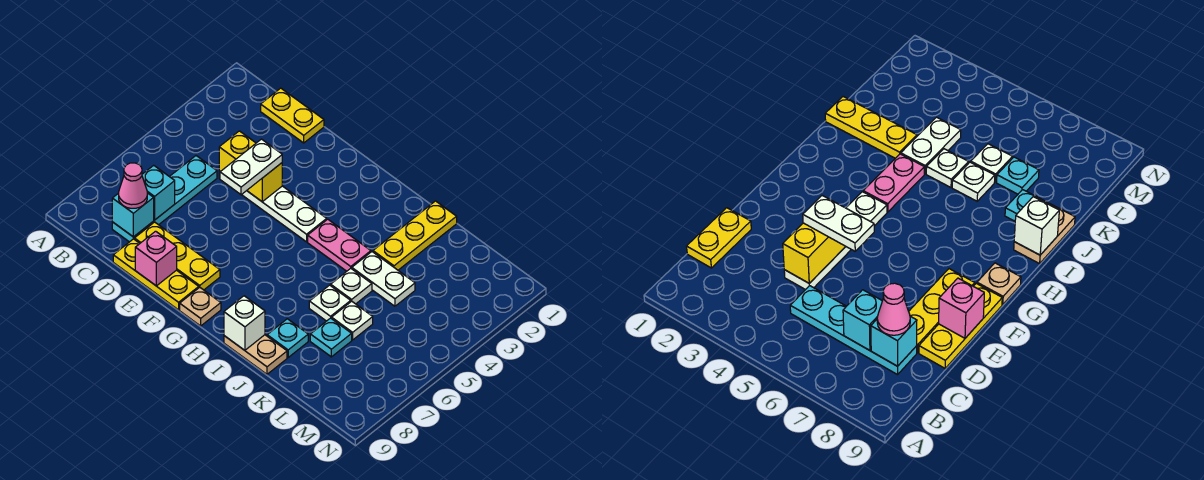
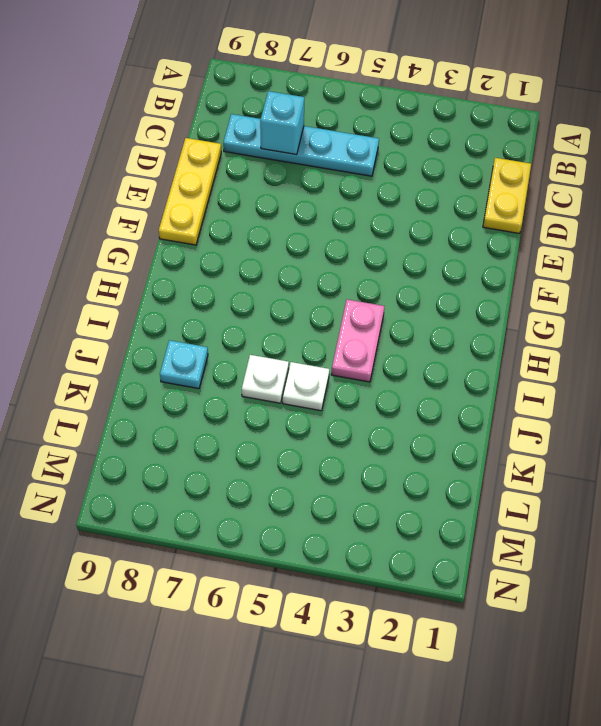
none -> white plate D4:G4 level 1
none -> yellow plate D8:F8 level 1
none -> tan plate G9 level 1

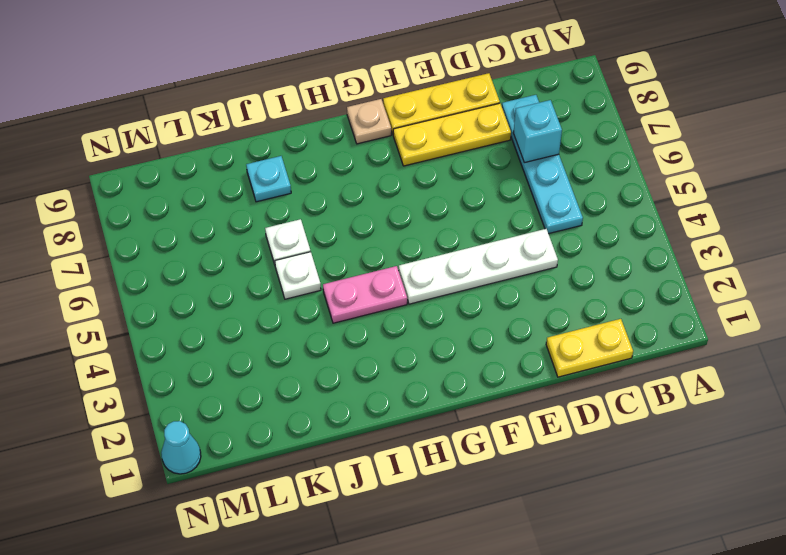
cyan cone N1 level 1 -> none
none -> tan plate I9:J9 level 1
none -> yellow plate J1:J3 level 1
none -> white plate J4:K4 level 1

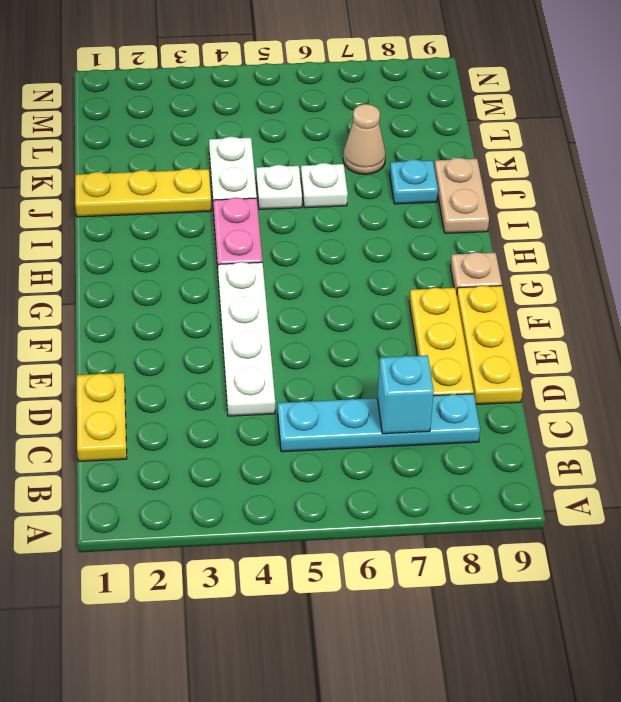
tan cone K7 level 1 -> cyan plate K7 level 1
none -> white plate K6 level 1
none -> cyan brick C8 level 2
none -> yellow brick D4:E4 level 2

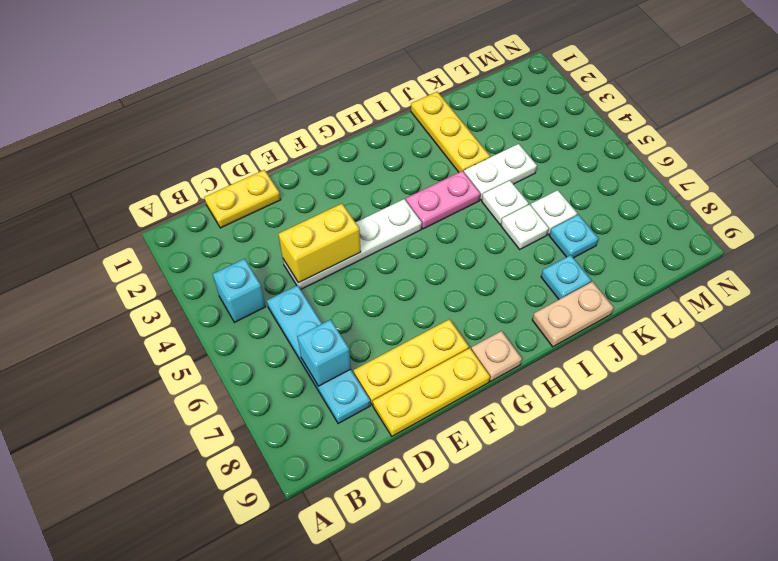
cyan brick B4 level 1 -> cyan brick C8 level 2
none -> pink brick E9 level 2
none -> white brick I9 level 2
none -> pink cone C8 level 3

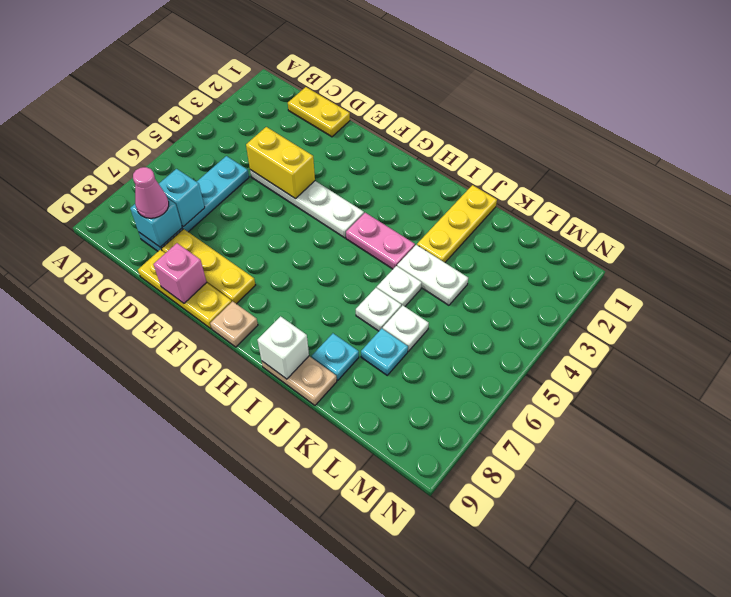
none -> white plate E4:E5 level 3

